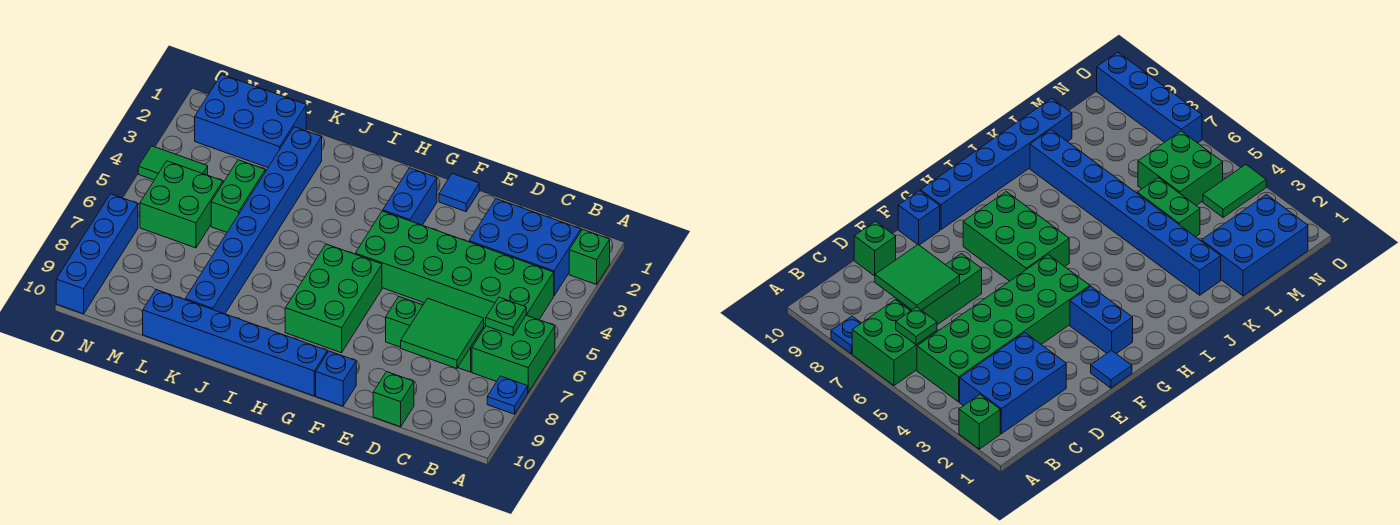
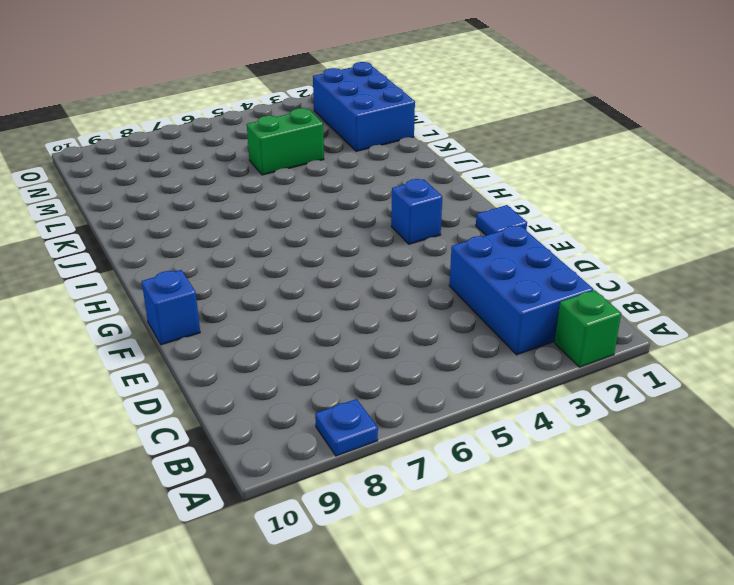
blue brick G3 level 1 -> blue brick G2:G3 level 1
none -> green brick A6:B7 level 1
none -> green brick B4:G5 level 1
none -> green brick C7:E7 level 1

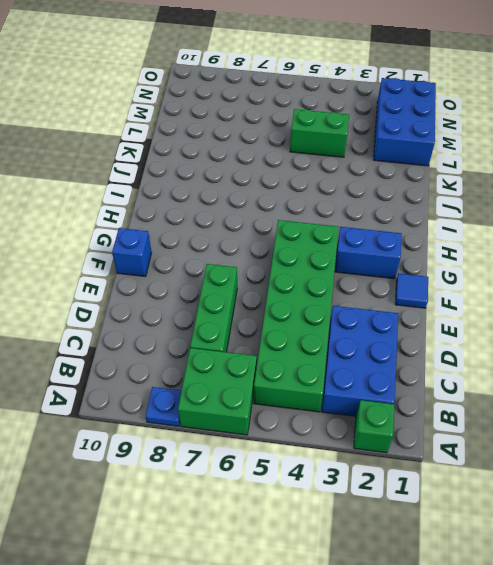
none -> green brick D10 level 1
none -> green brick G6:H8 level 1
none -> blue brick G10:L10 level 1

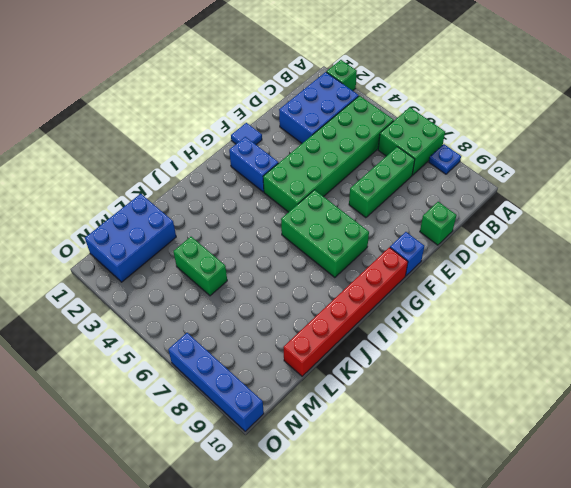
red brick G10:L10 level 1 -> blue brick G10:L10 level 1
none -> blue brick K2:K9 level 1
none -> green brick M5:N6 level 1
none -> green tile N4:O4 level 1

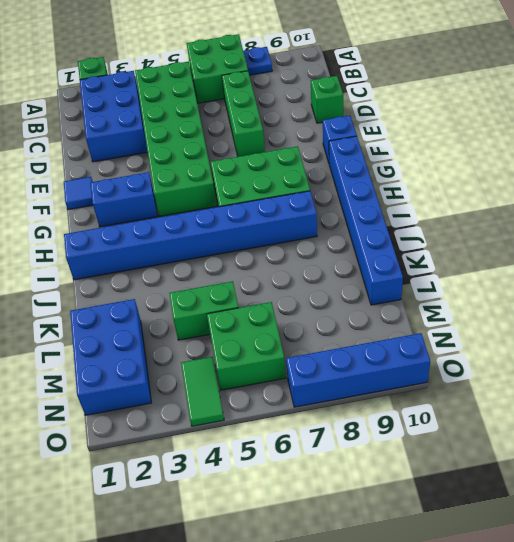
blue brick I1:I8 level 1 -> blue brick K2:K9 level 1
none -> green plate B6 level 2
none -> green tile C7:D8 level 2

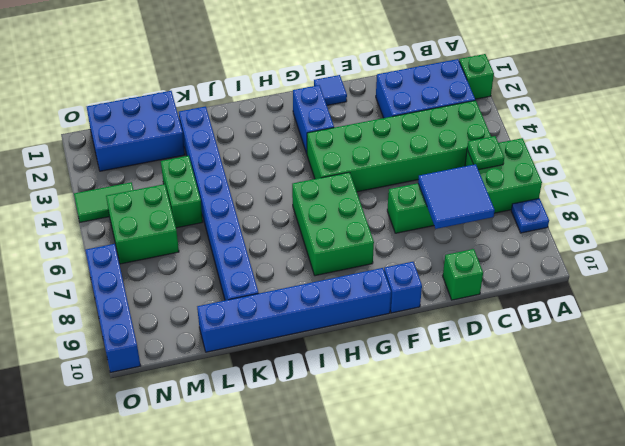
blue tile C7:D8 level 2 -> green tile C7:D8 level 2

